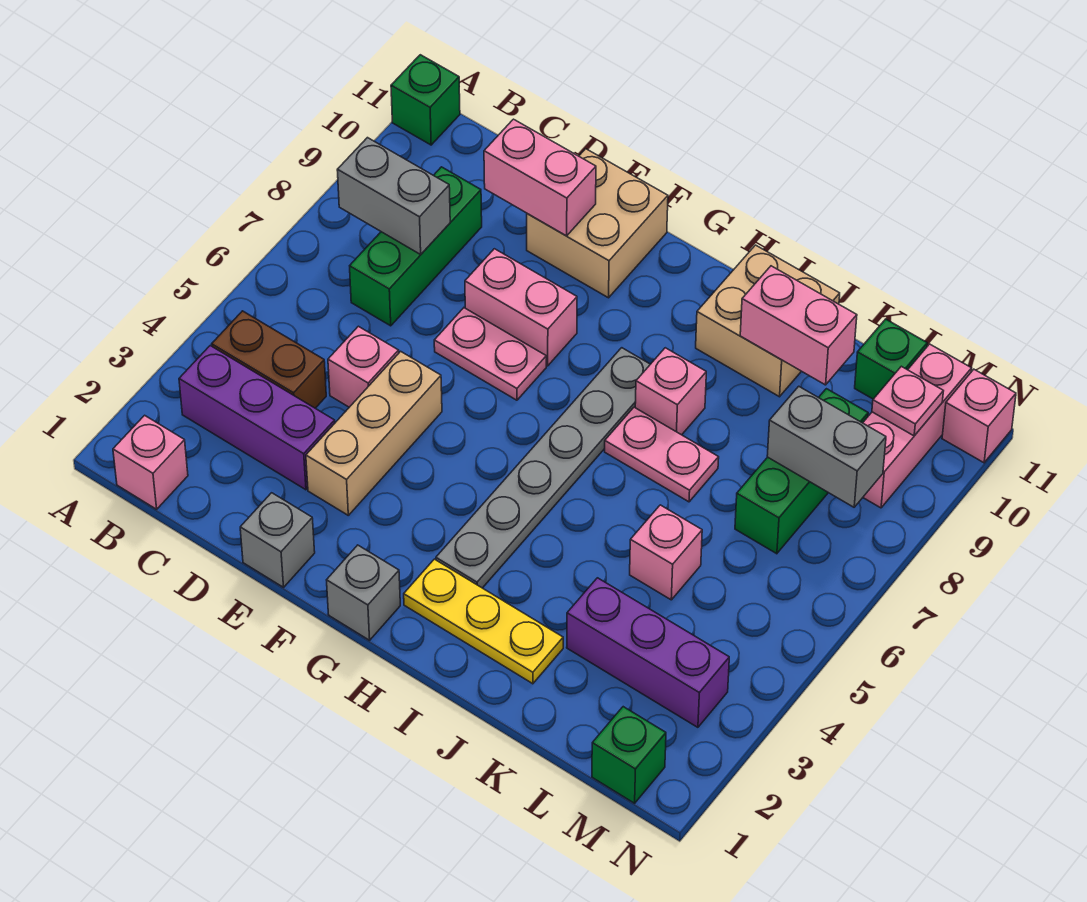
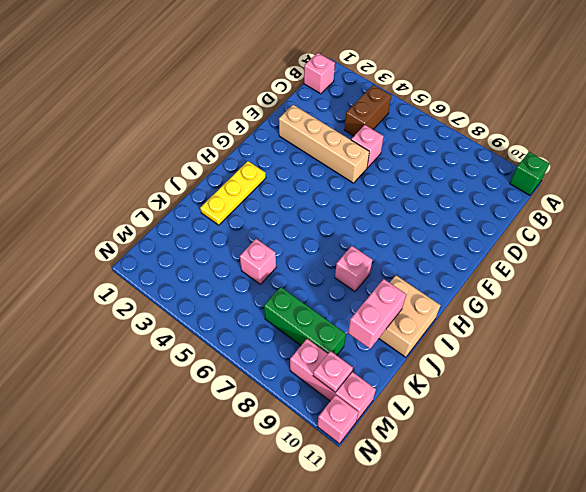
tan brick E2:E5 level 1 -> tan brick E3:E5 level 1
none -> purple brick B3:D3 level 1
none -> green brick C7:C9 level 1
none -> grey brick E1 level 1

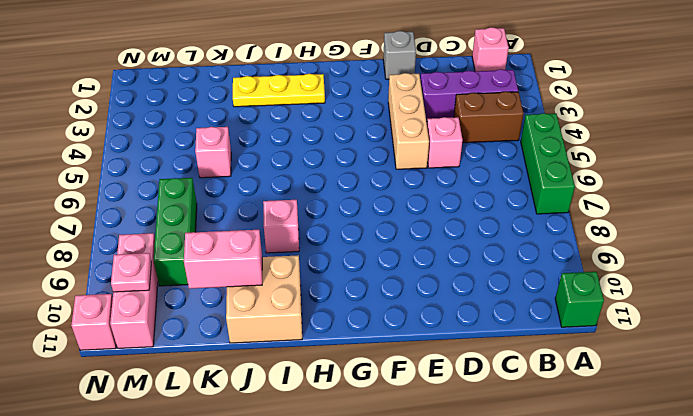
green brick A5:A7 level 1 -> green brick C7:C9 level 1
none -> pink plate E7:F7 level 1
none -> pink brick E8:F8 level 1
none -> tan brick E10:F11 level 1

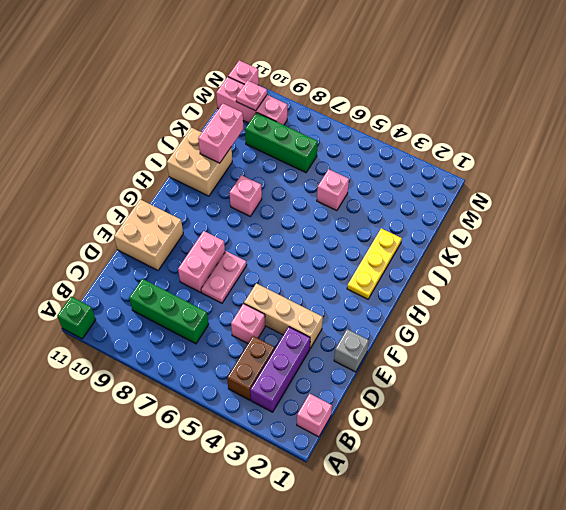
none -> grey brick G1 level 1
none -> grey plate H3:H8 level 1
none -> pink plate I7:J7 level 1

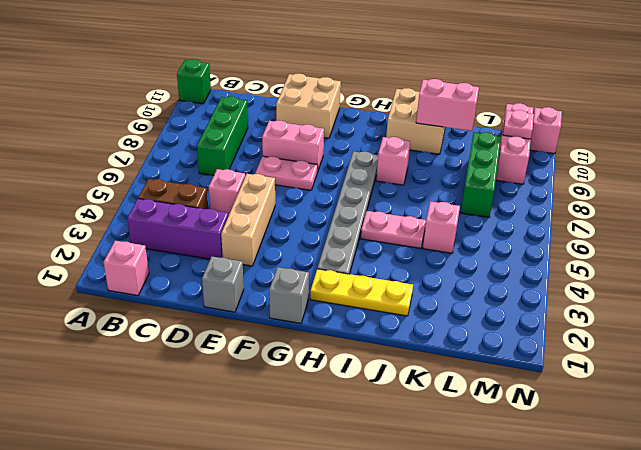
pink plate I5:J5 level 1 -> pink plate I7:J7 level 1
none -> purple brick K3:M3 level 1
none -> green brick L11 level 1
none -> green brick M1 level 1

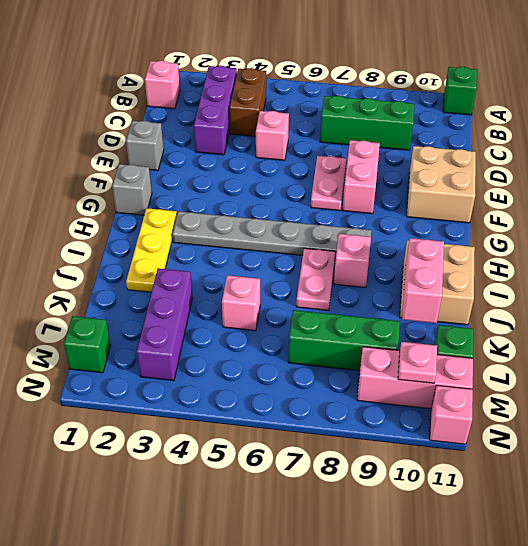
none -> tan brick E3:E5 level 1
none -> grey brick B8:C8 level 2
none -> pink brick D10:E10 level 2

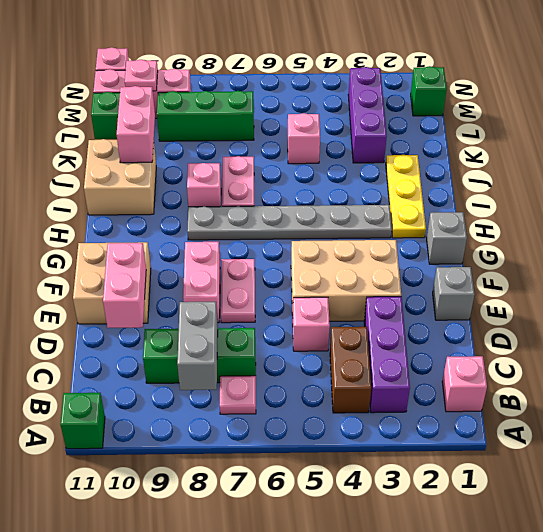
pink plate B7 level 1 -> none
tan brick E3:F5 level 1 -> tan brick E3:E5 level 1
none -> grey brick L8:M8 level 2

